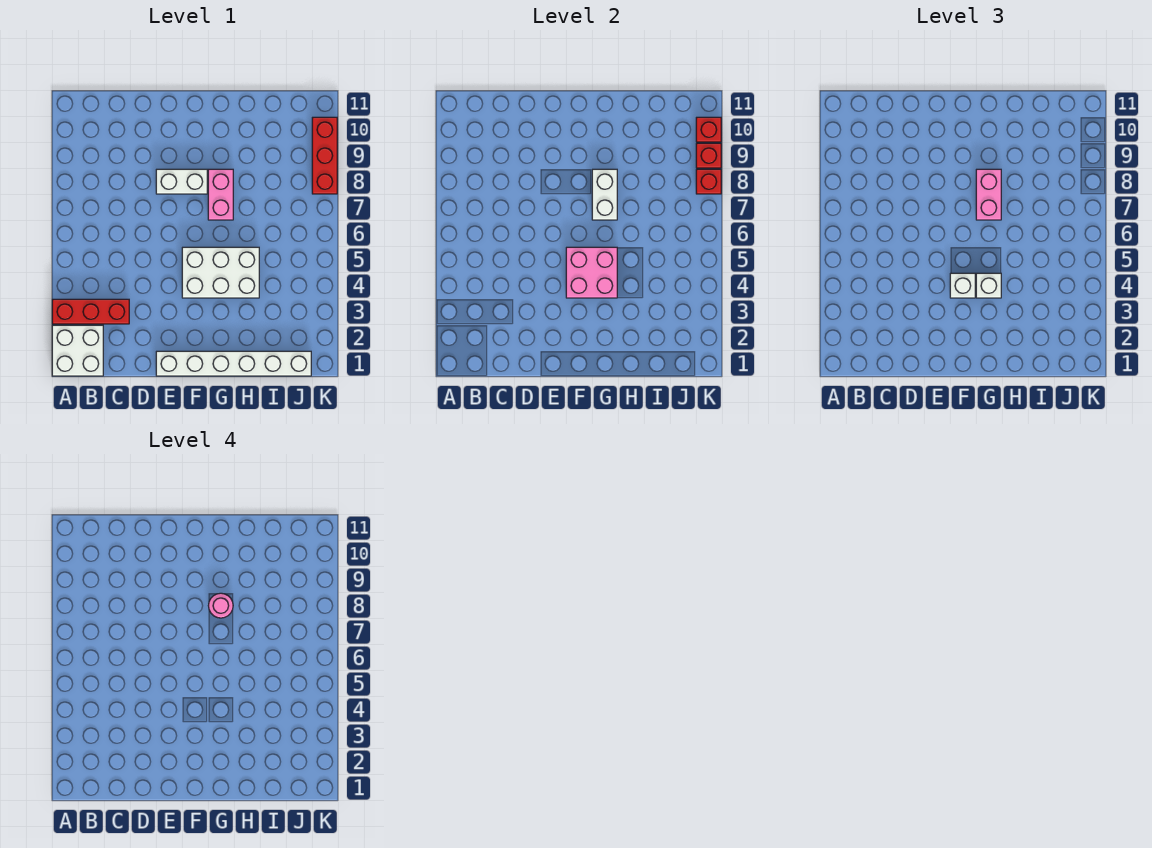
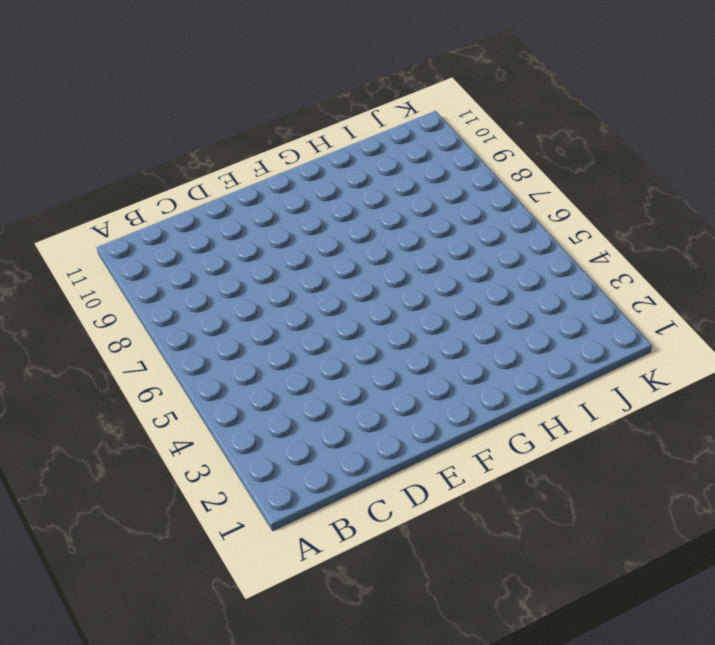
none -> white brick A1:B2 level 1
none -> red brick A3:C3 level 1
none -> white brick E1:J1 level 1

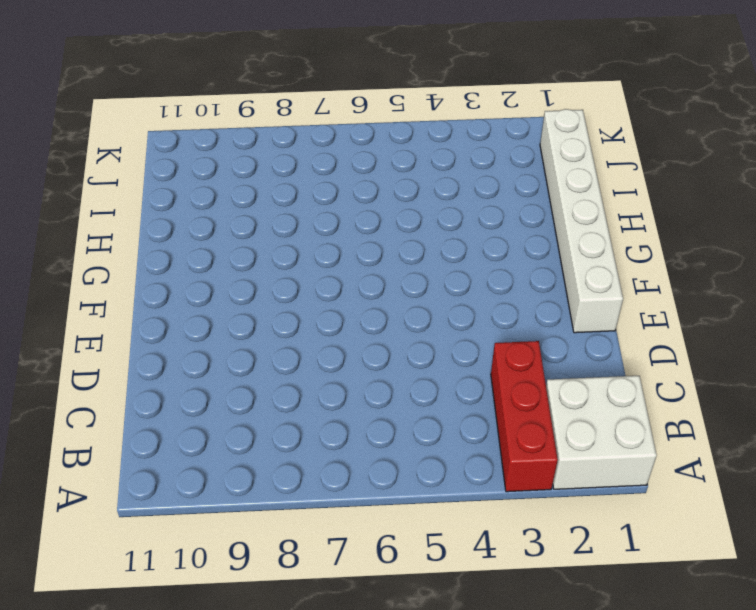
none -> white brick E8:F8 level 1
none -> white brick F4:H5 level 1
none -> pink brick G7:G8 level 1

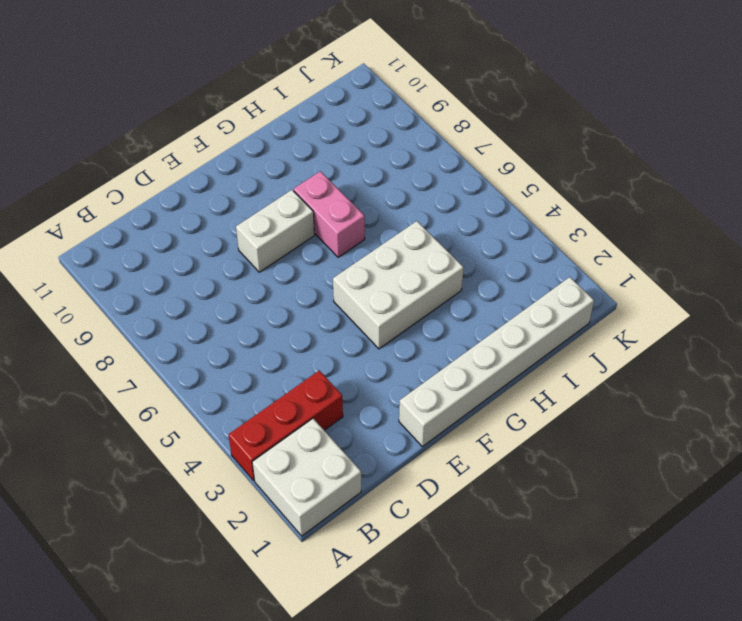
none -> red brick K8:K10 level 1
none -> pink brick F4:G5 level 2
none -> white brick G7:G8 level 2

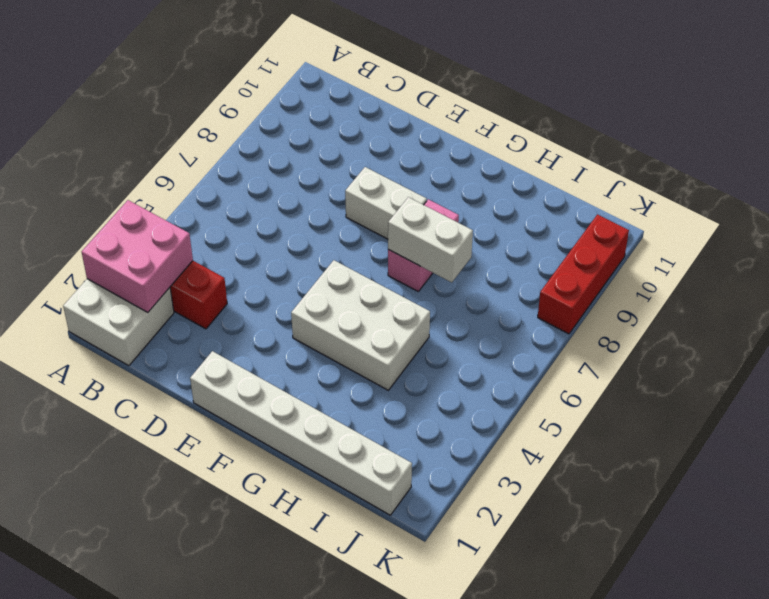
pink brick A2:B3 level 2 -> pink brick F4:G5 level 2
white brick G7:H7 level 2 -> white brick G7:G8 level 2
none -> red brick K8 level 2
none -> red brick K9 level 2
none -> red brick K10 level 2

